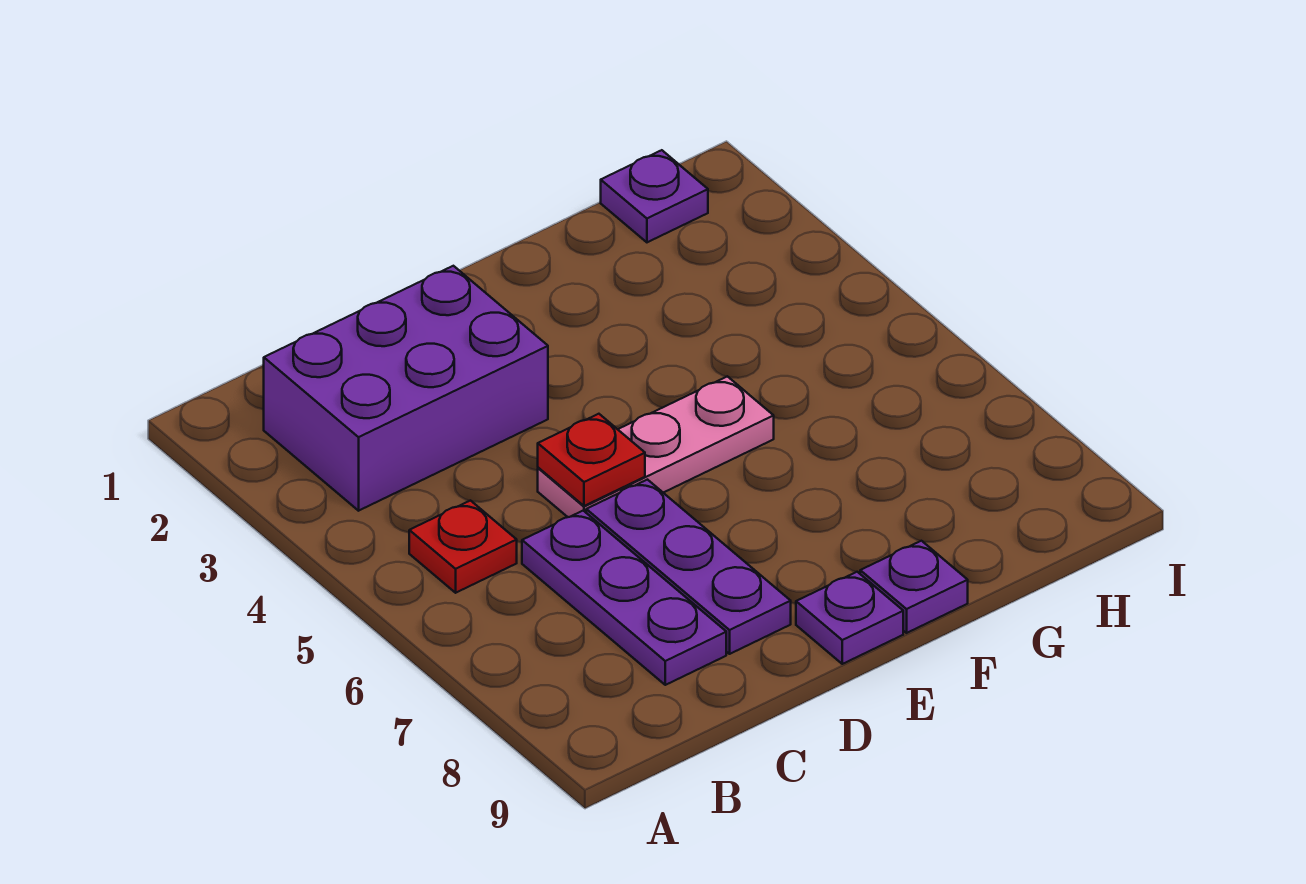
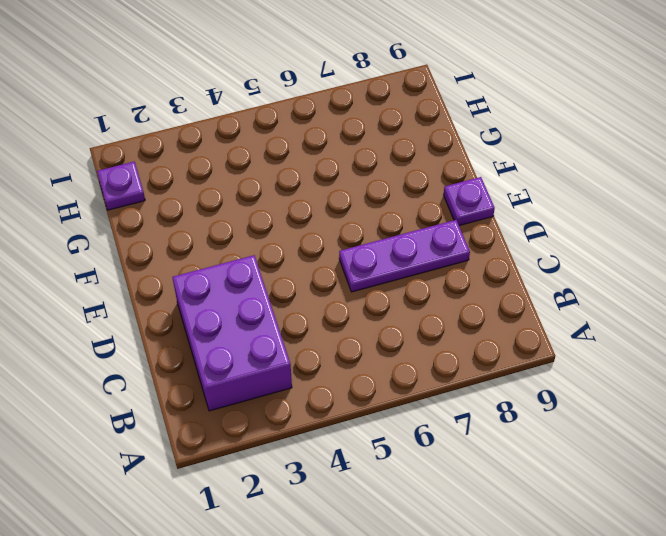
none -> red plate B5 level 1
none -> purple plate C6:C8 level 1

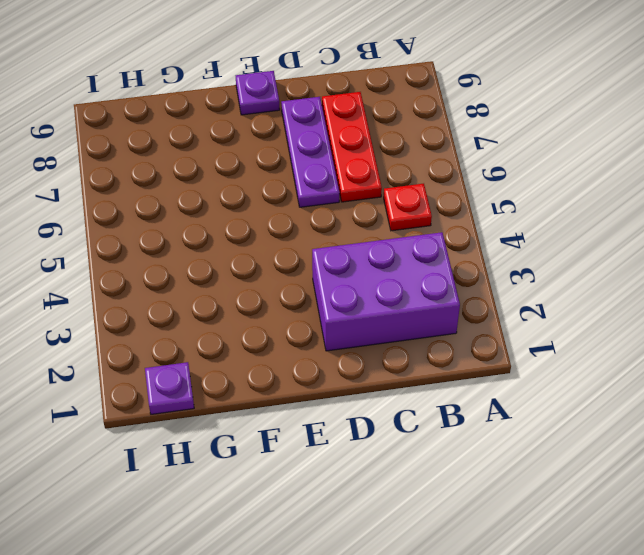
red plate C6:C8 level 1 -> purple plate C6:C8 level 1
none -> pink plate D5:F5 level 1
none -> purple plate F9 level 1

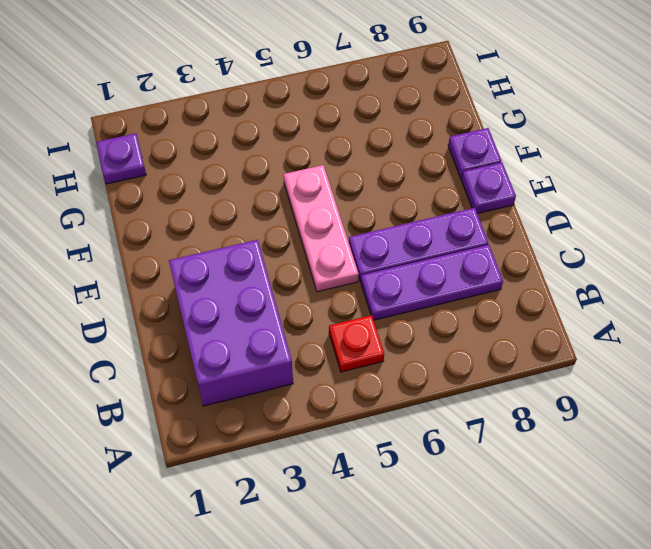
none -> red plate D5 level 2

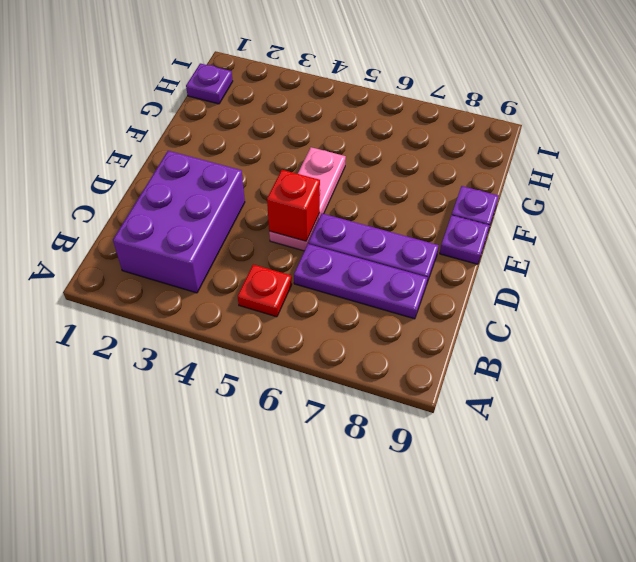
red brick D5 level 2 -> red plate D5 level 2

